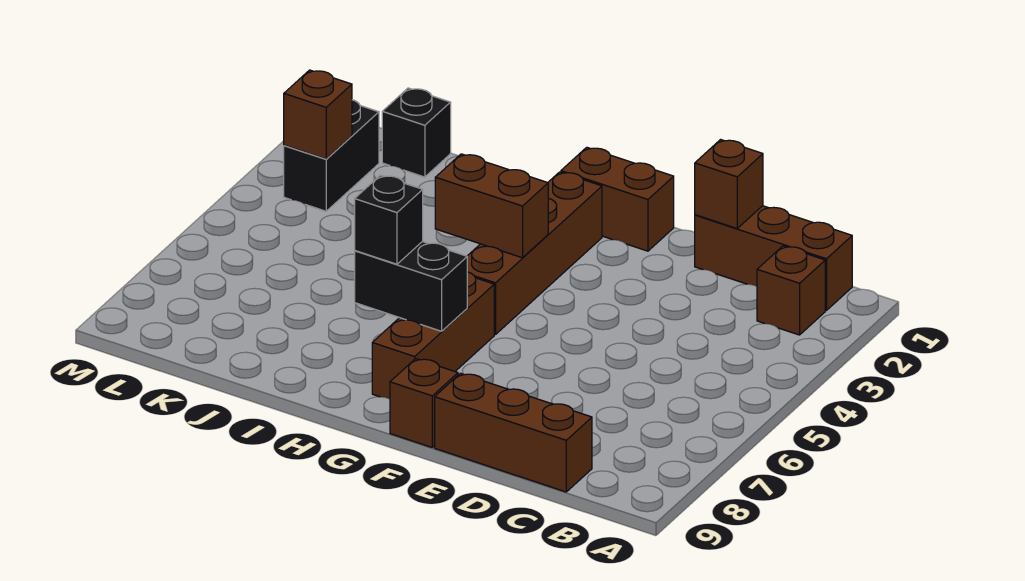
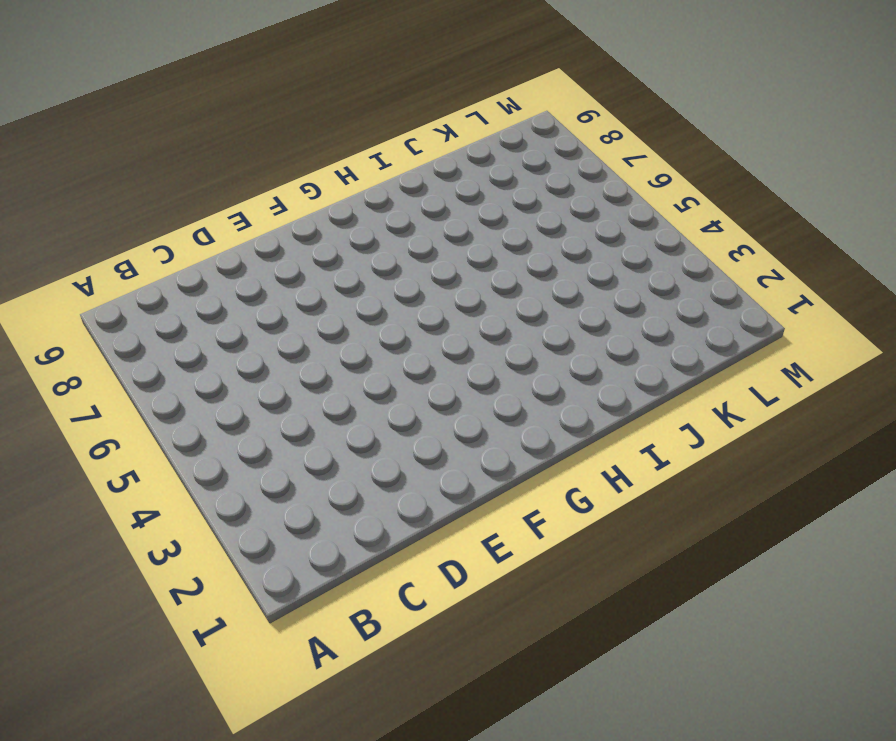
none -> brown brick B1:D1 level 1
none -> brown brick B2 level 1
none -> brown brick C9:E9 level 1

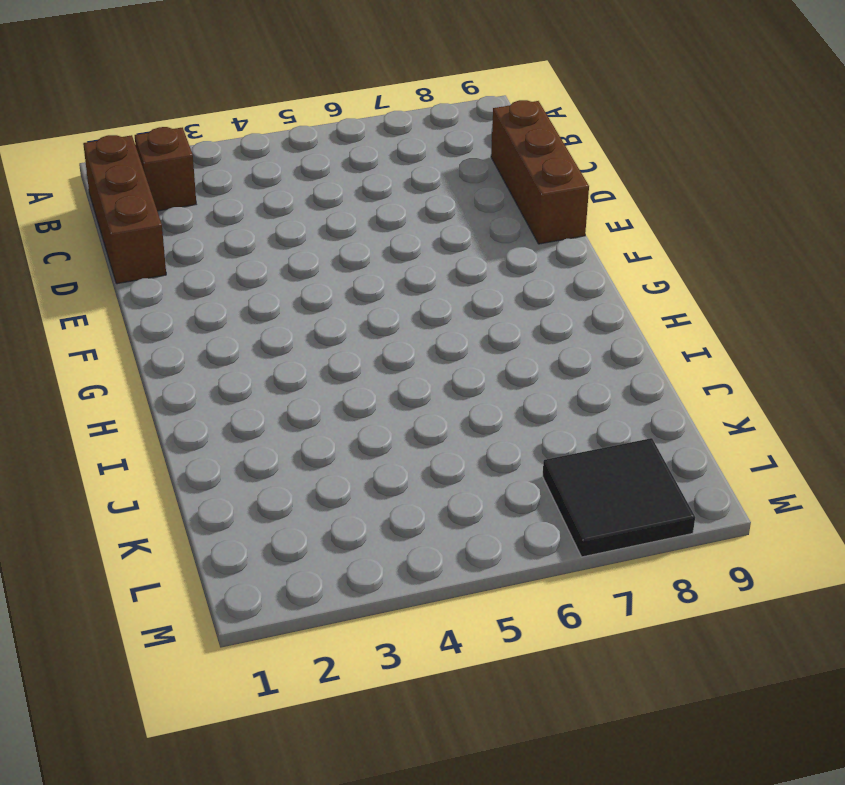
black tile L7:M8 level 1 -> none
none -> brown brick F1:G1 level 1
none -> brown brick F9 level 1
none -> brown brick G2:G5 level 1

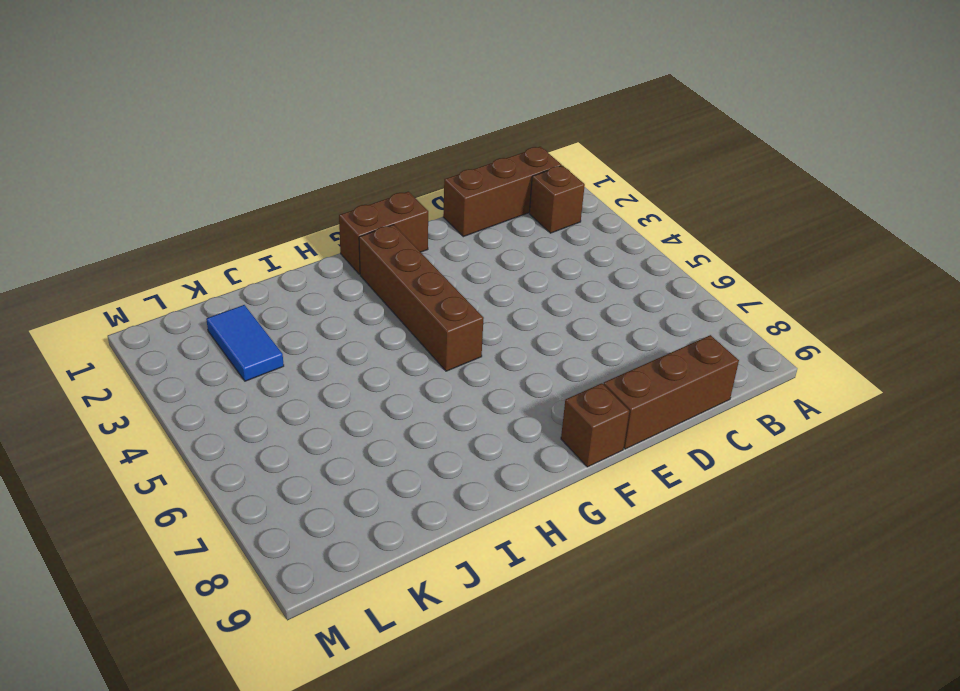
blue tile K2:K3 level 1 -> none
none -> brown brick G6:G8 level 1
none -> black brick K1 level 1
none -> black brick L2:L3 level 1

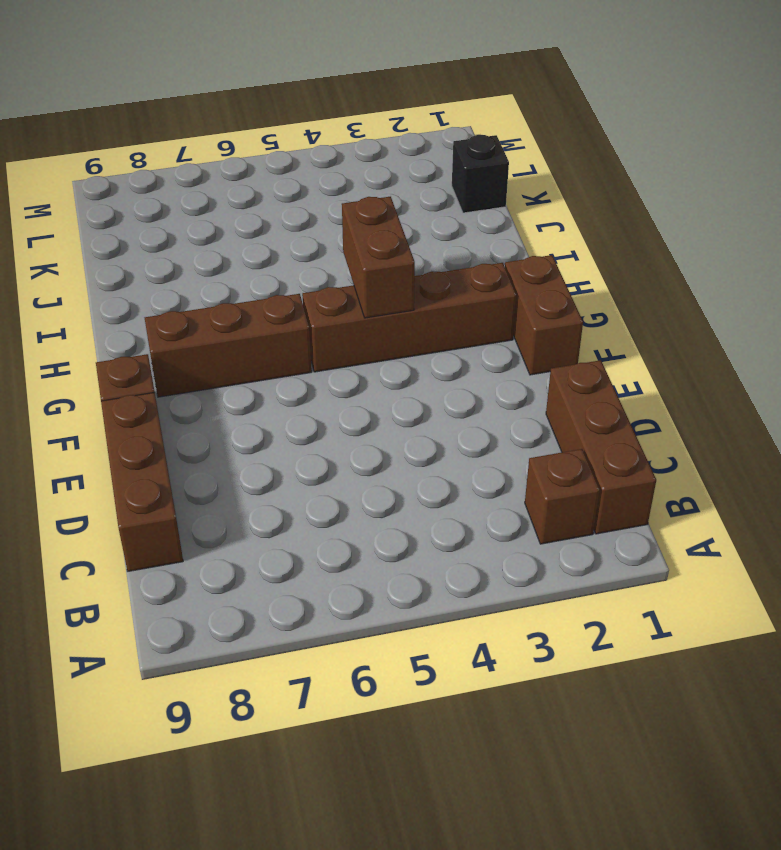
none -> black brick L2:L3 level 1
none -> brown brick D1 level 2
none -> black brick G7:H7 level 2

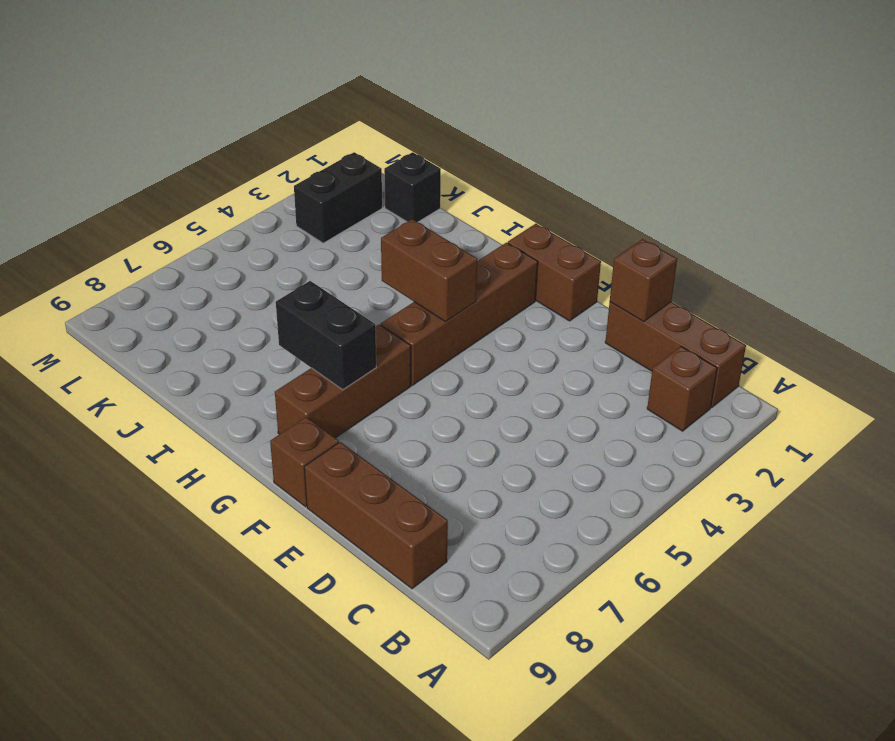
none -> brown brick L3 level 2
none -> black brick H7 level 3

